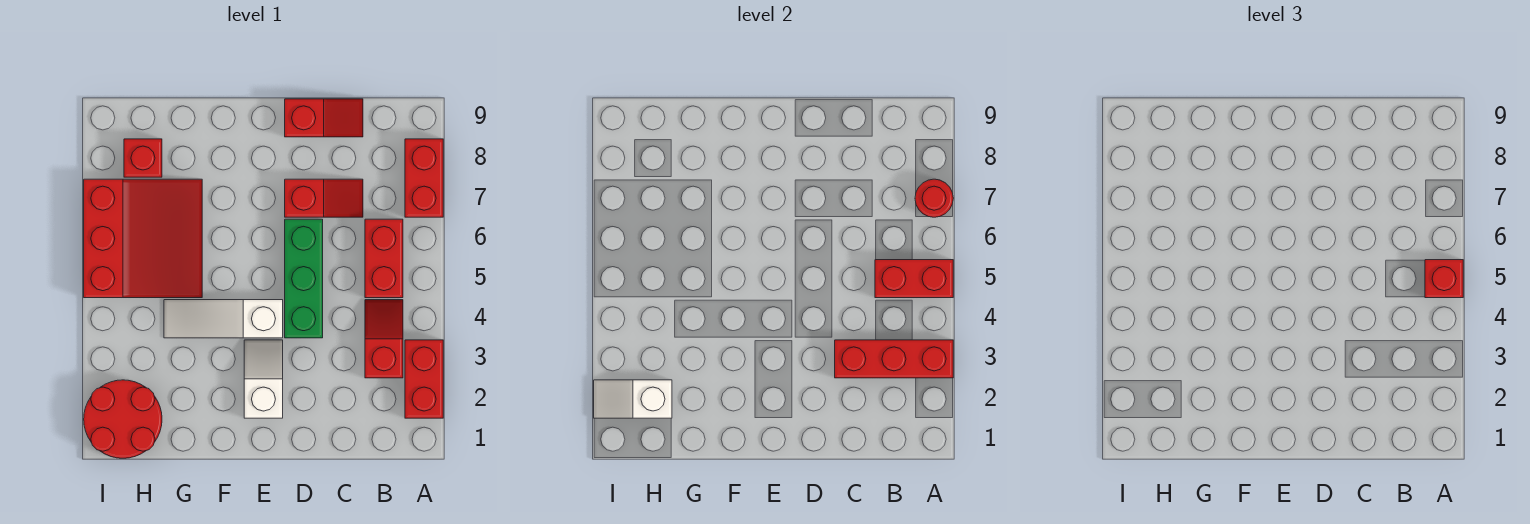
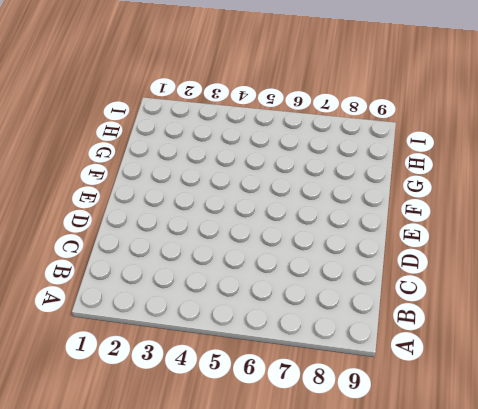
none -> red brick A2:A3 level 1
none -> red brick A7:A8 level 1
none -> red slope B3:B4 level 1 top 3

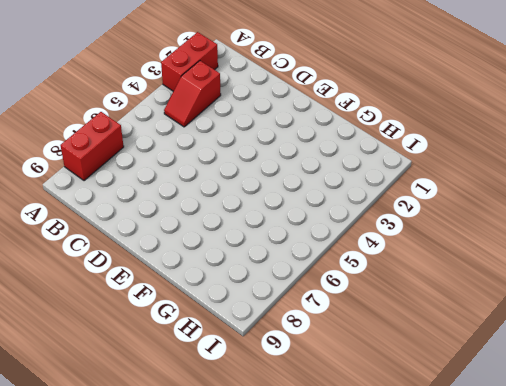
none -> red brick B5:B6 level 1
none -> red slope C7:D7 level 1 top D
none -> red slope C9:D9 level 1 top D

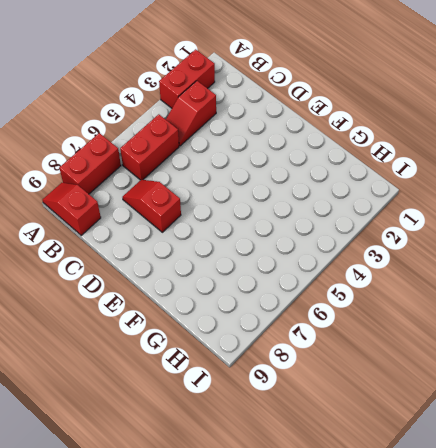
red slope A9:B9 level 1 top B -> red slope C9:D9 level 1 top D
none -> green brick D4:D6 level 1
none -> white slope E2:E3 level 1 top 2
none -> white slope E4:G4 level 1 top E

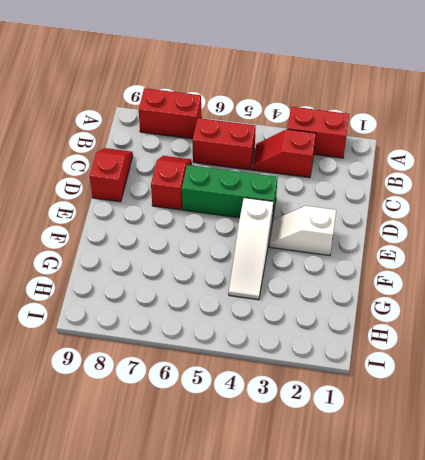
none -> red slope G5:I7 level 1 top I
none -> red round brick H1:I2 level 1
none -> red brick H8 level 1

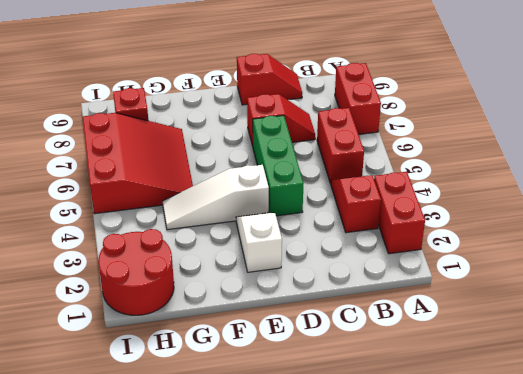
none -> red brick A3:C3 level 2
none -> red brick A5:B5 level 2
none -> red round brick A7 level 2

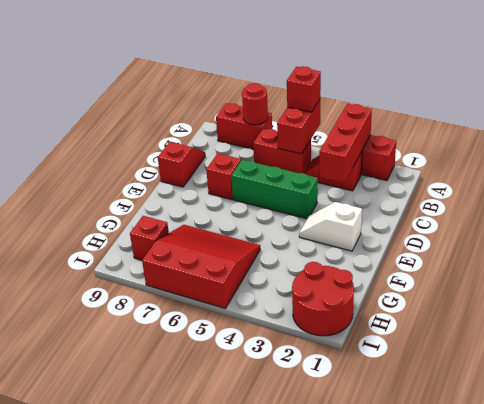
none -> white slope E4:G4 level 1 top E
none -> white slope H2:I2 level 2 top H

